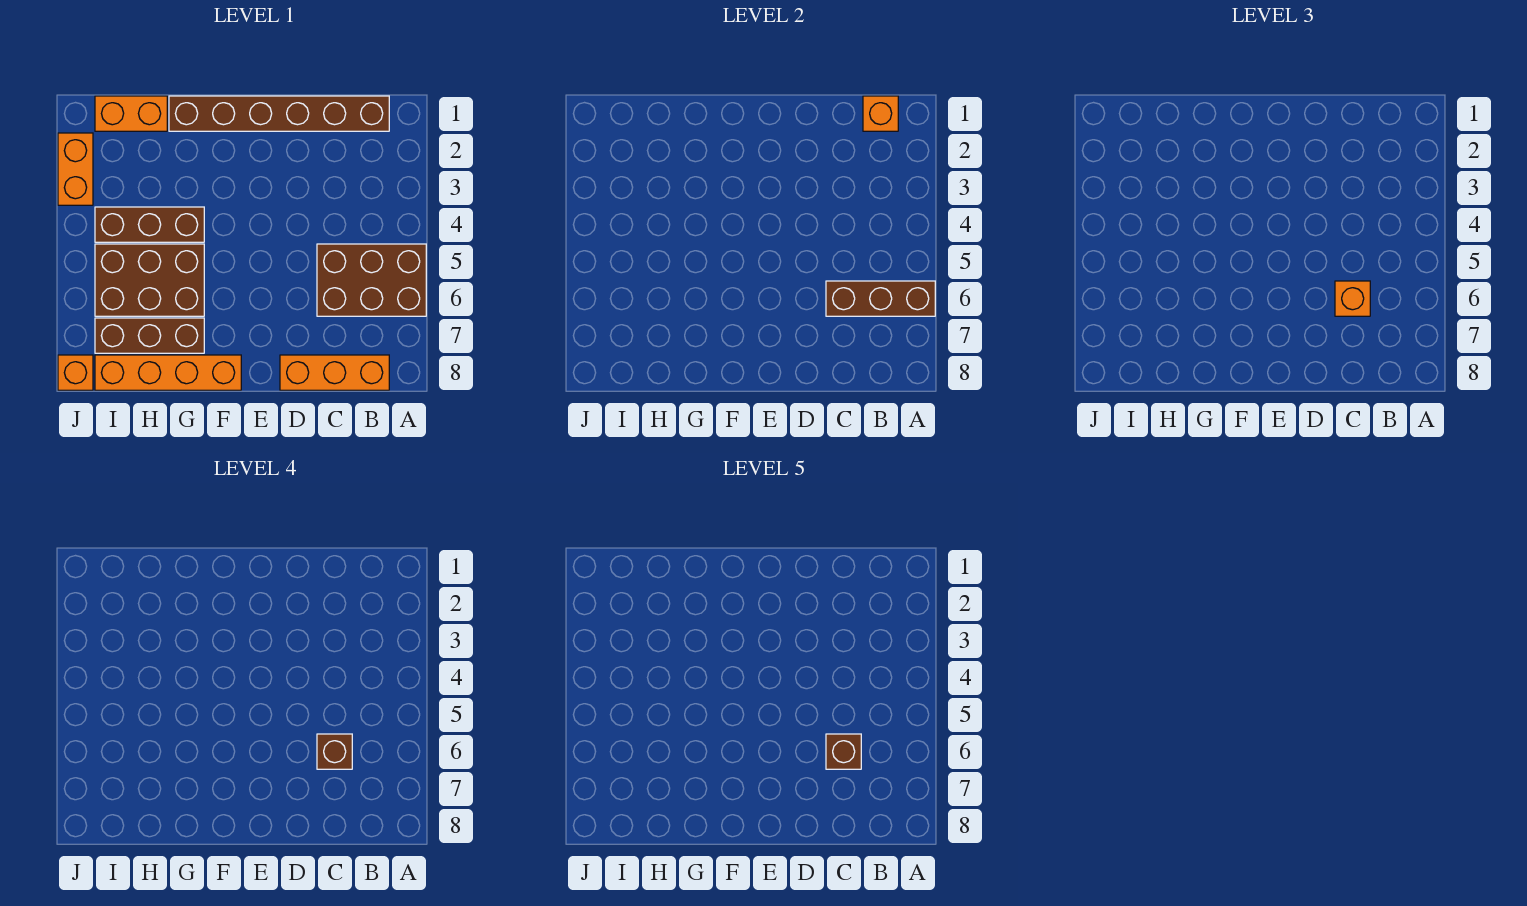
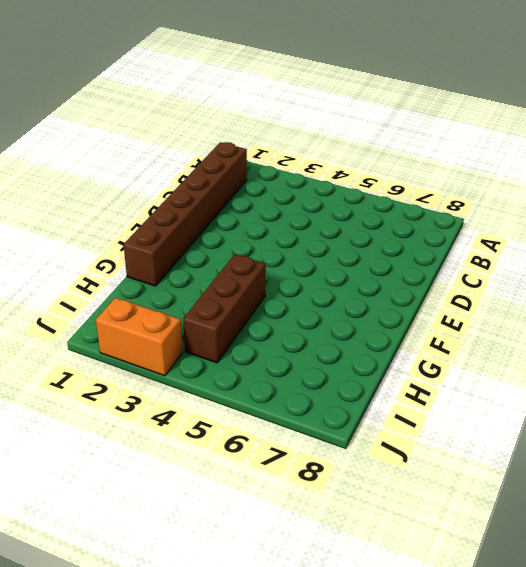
none -> brown brick A5:C6 level 1
none -> orange brick B8:D8 level 1
none -> orange brick F8:I8 level 1

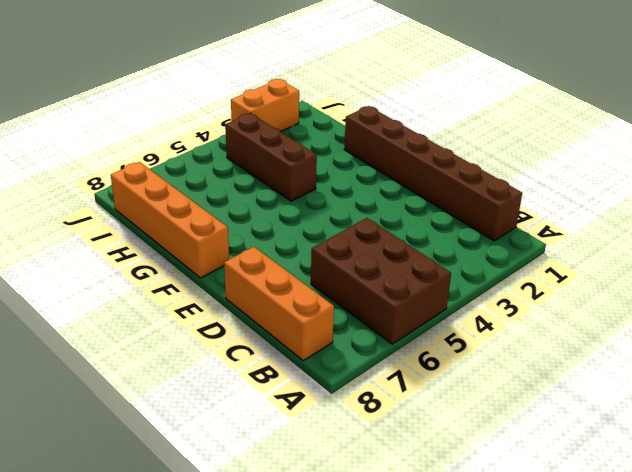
none -> brown brick G5:I6 level 1
none -> brown brick G7:I7 level 1
none -> orange brick H1:I1 level 1

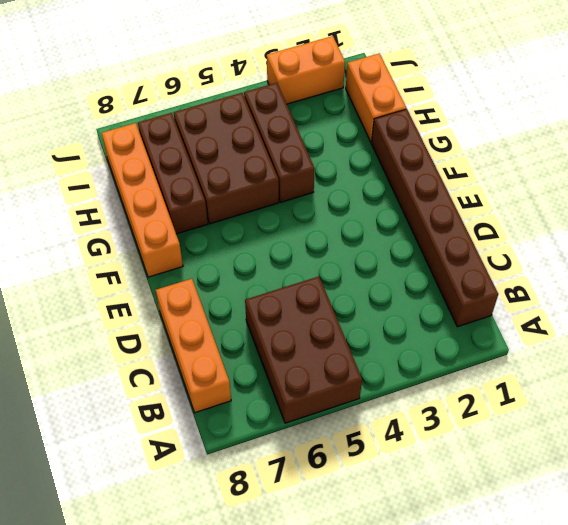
none -> orange brick J8 level 1
none -> brown brick A6:C6 level 2
none -> orange brick B1 level 2

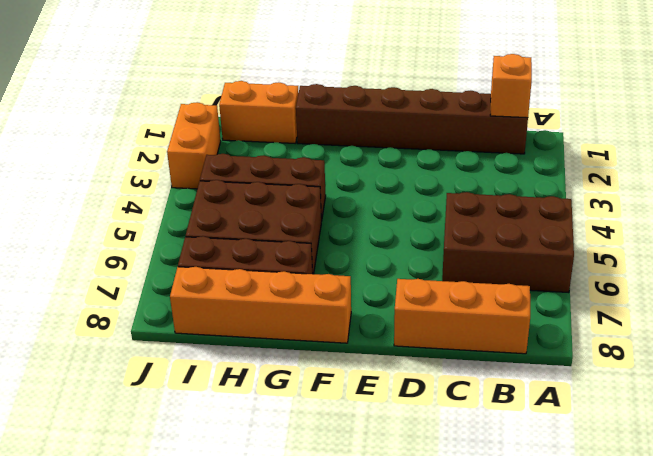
none -> orange brick J8 level 1
none -> brown brick A6:C6 level 2
none -> orange brick C6 level 3

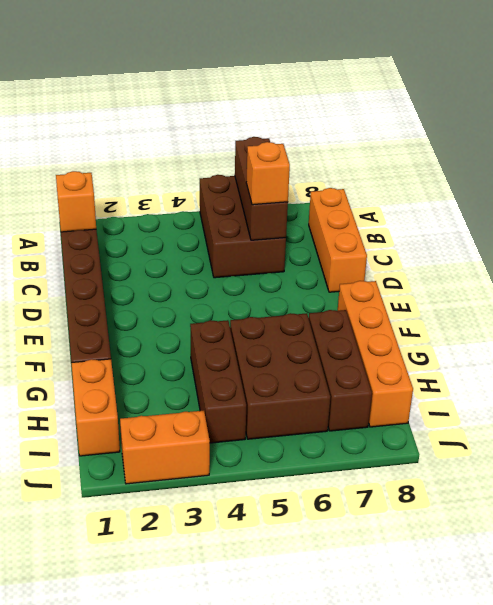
none -> orange brick J8 level 1
none -> brown brick C6 level 4
none -> brown brick C6 level 5

